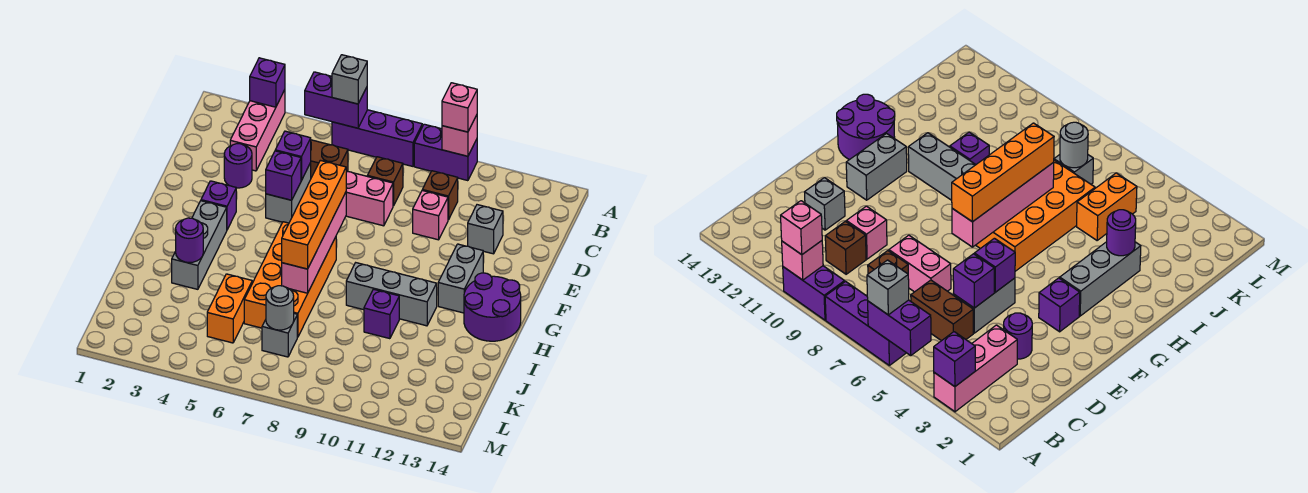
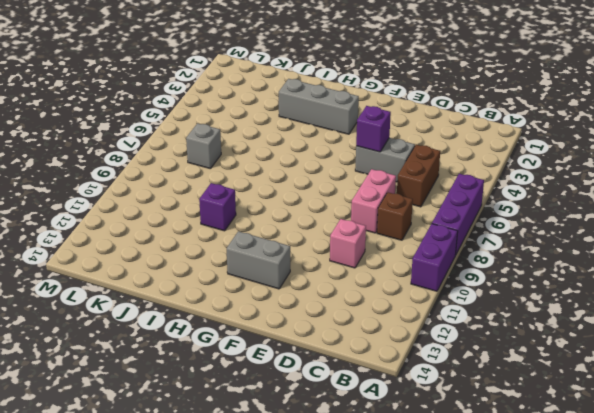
none -> pink brick A3:C3 level 1
none -> brown brick C10 level 1
none -> purple round brick D3 level 1
none -> grey brick D12 level 1

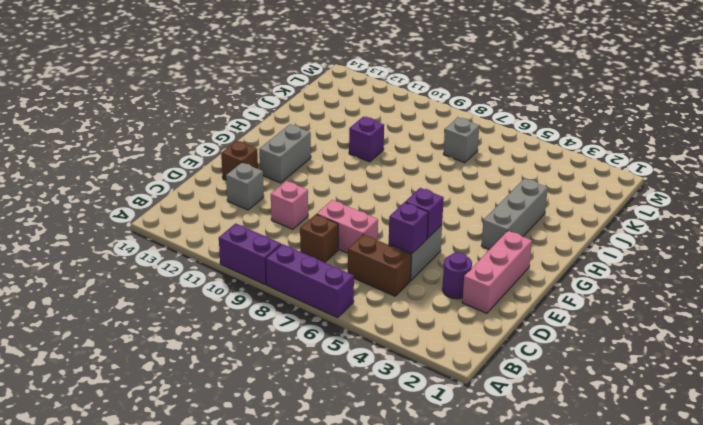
pink brick D2:F2 level 1 -> pink brick A3:C3 level 1
brown brick E13 level 1 -> brown brick C10 level 1
none -> purple brick F3 level 1
none -> orange brick G6:J7 level 1
none -> purple round brick G13:H14 level 1
none -> grey brick H9:H11 level 1

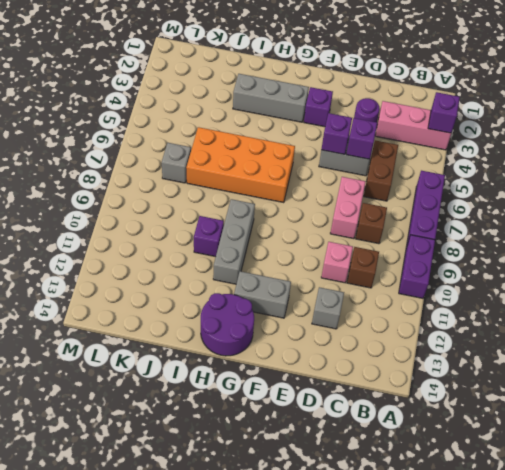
none -> orange brick J5:K5 level 1
none -> purple brick A5:A6 level 2
none -> pink brick A10 level 2
none -> pink brick F7:I7 level 2

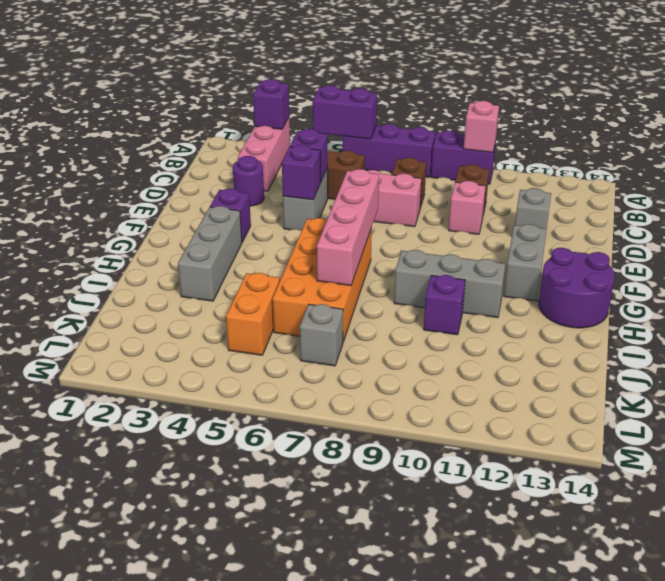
none -> purple round brick I3 level 2
none -> grey round brick K7 level 2
none -> grey brick A6 level 3
none -> pink brick A10 level 3

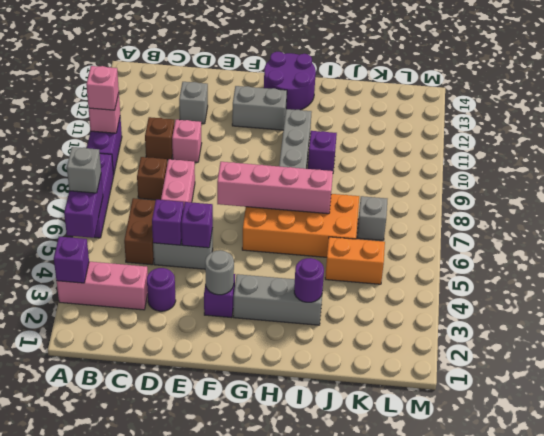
grey round brick F3 level 2 -> grey round brick K7 level 2
none -> orange brick F7:I7 level 3

